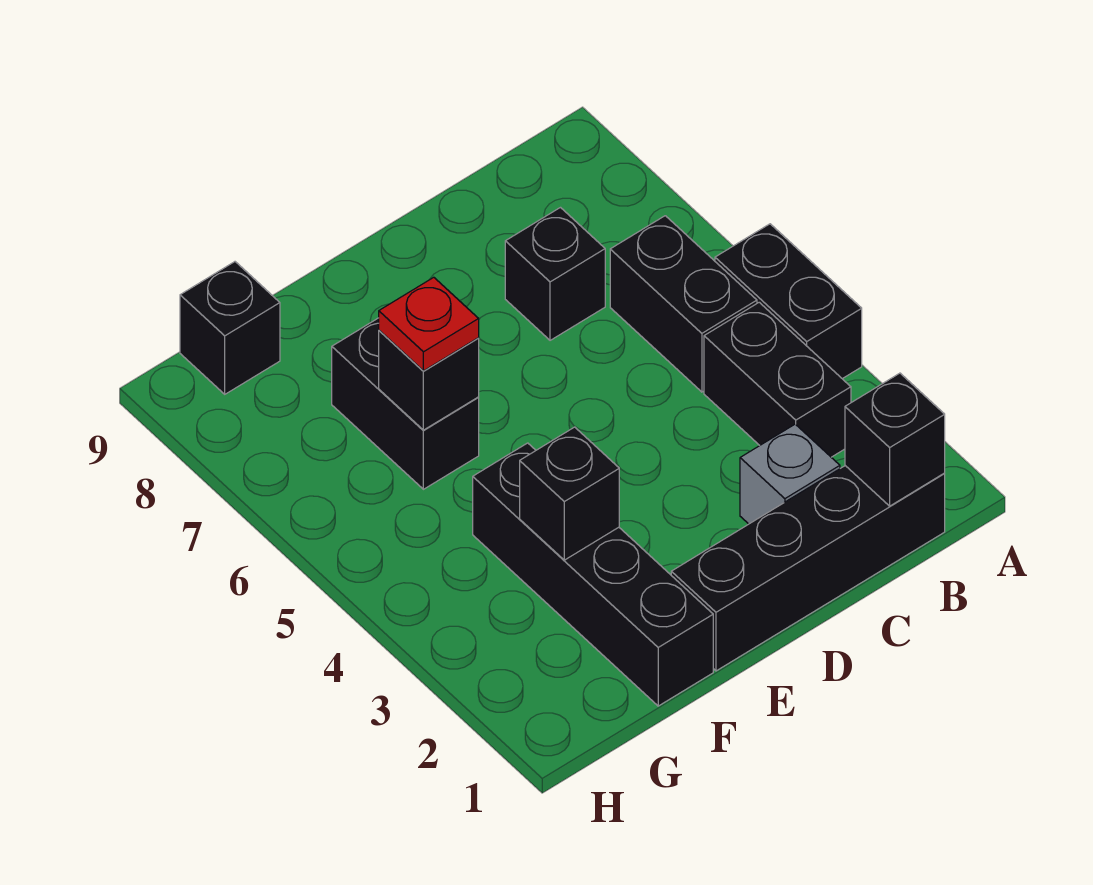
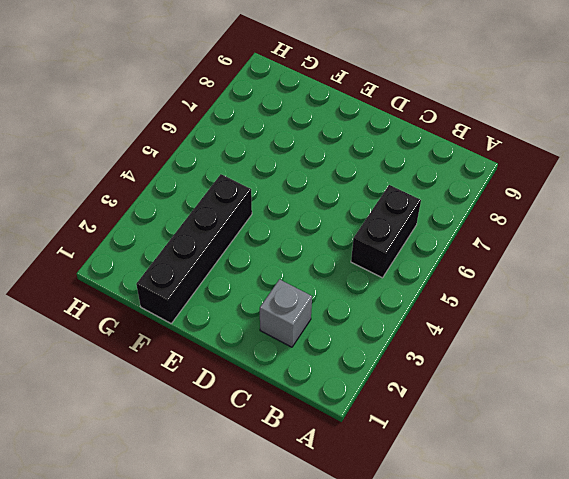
none -> black brick A4:A5 level 1
none -> black brick B1:E1 level 1
none -> black brick B3:B4 level 1

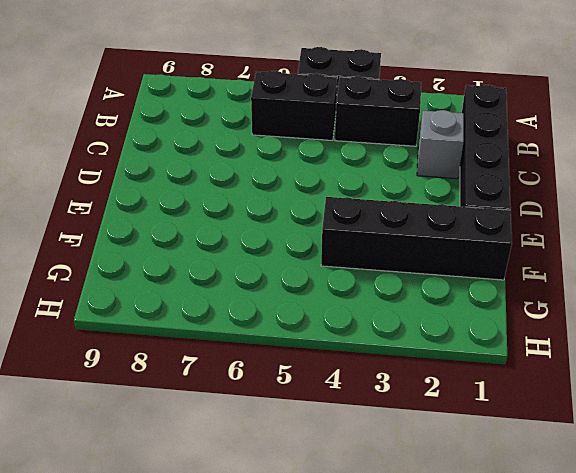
none -> black brick C7 level 1
none -> black brick F6:F7 level 1
none -> black brick G9 level 1

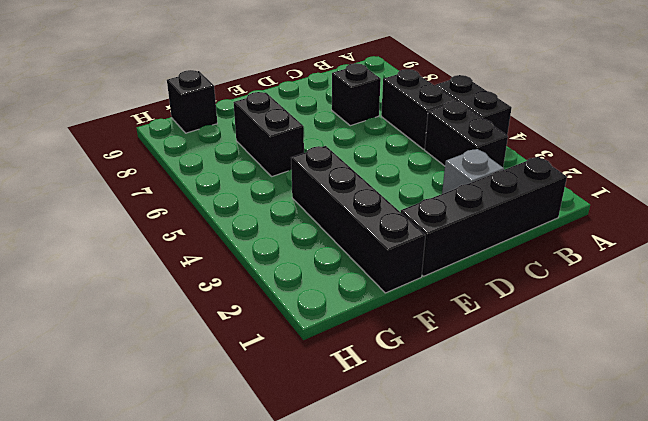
none -> black brick B1 level 2
none -> black brick F3 level 2
none -> black brick F6 level 2

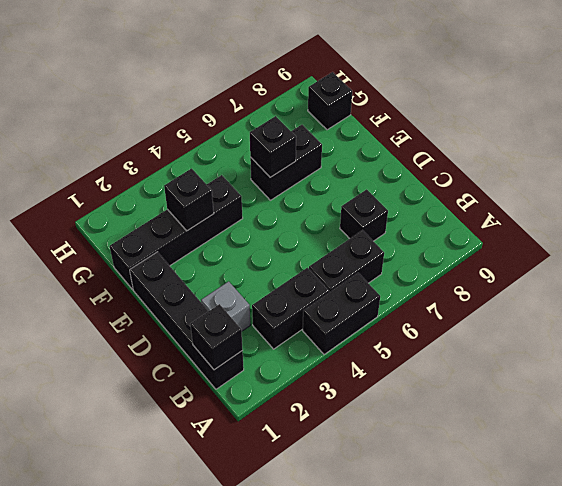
none -> red plate F6 level 3

